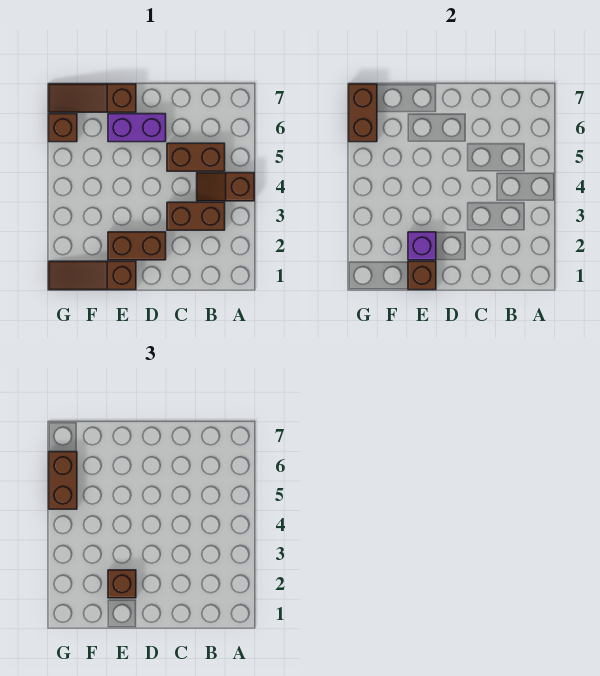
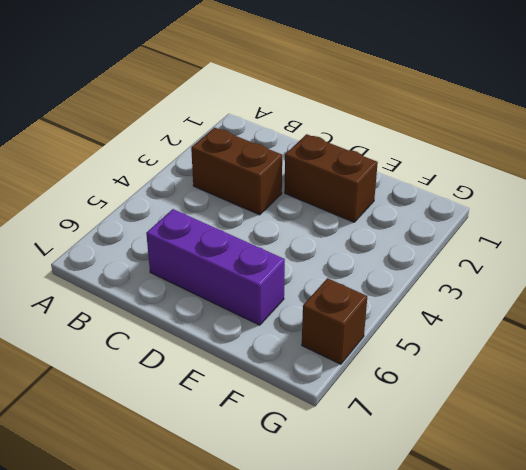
purple brick C6:E6 level 1 -> purple brick D6:E6 level 1
none -> brown slope A4:B4 level 1 top A
none -> brown brick B5:C5 level 1
none -> brown slope E1:G1 level 1 top E

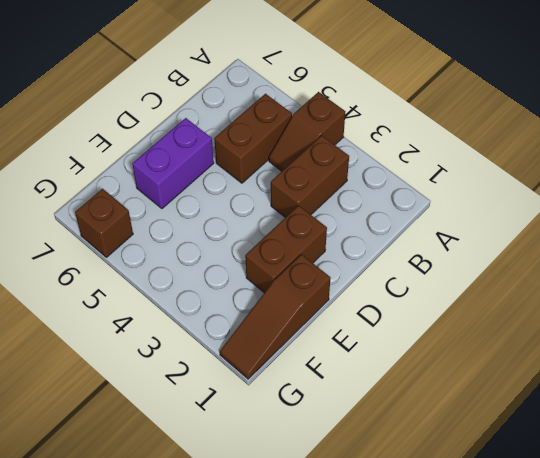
none -> brown slope E7:G7 level 1 top E
none -> brown brick E1 level 2
none -> purple brick E2 level 2

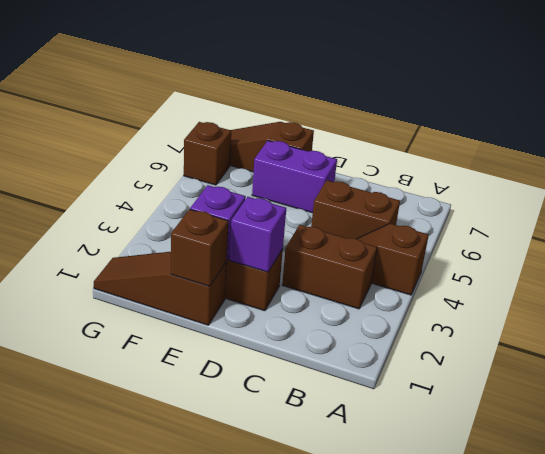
purple brick D2 level 2 -> none
none -> brown brick G6:G7 level 2
none -> brown brick E2 level 3
none -> brown brick G5:G6 level 3

